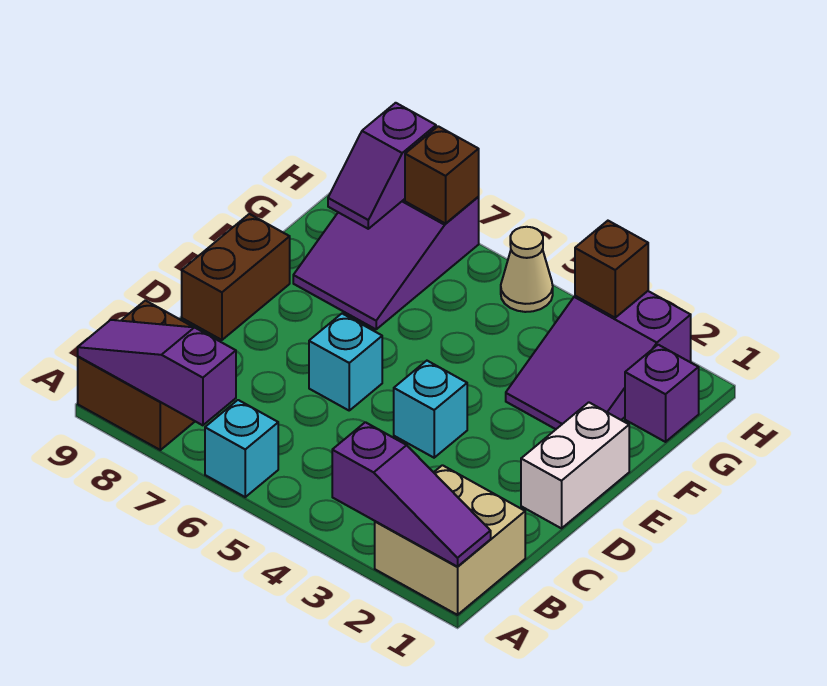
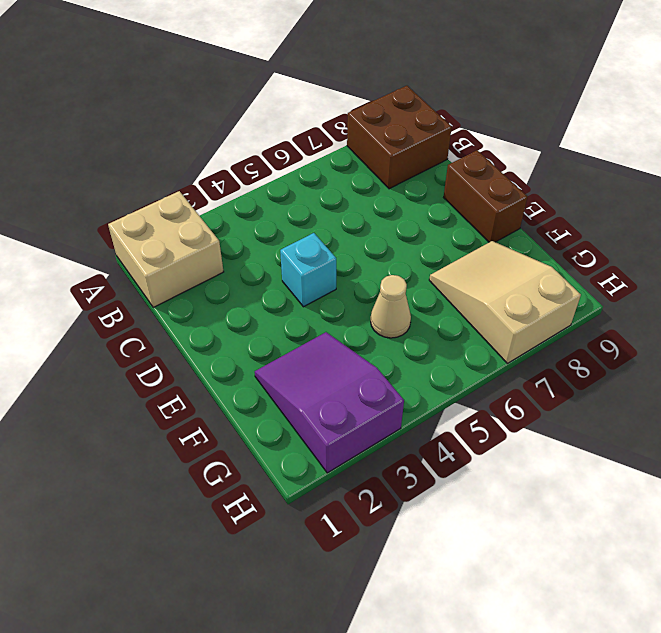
tan cone F5 level 1 -> tan cone H5 level 1
tan slope F7:H8 level 1 top H -> purple slope F7:H8 level 1 top H
none -> cyan brick A6 level 1
none -> white brick D1:E1 level 1
none -> cyan brick D6 level 1

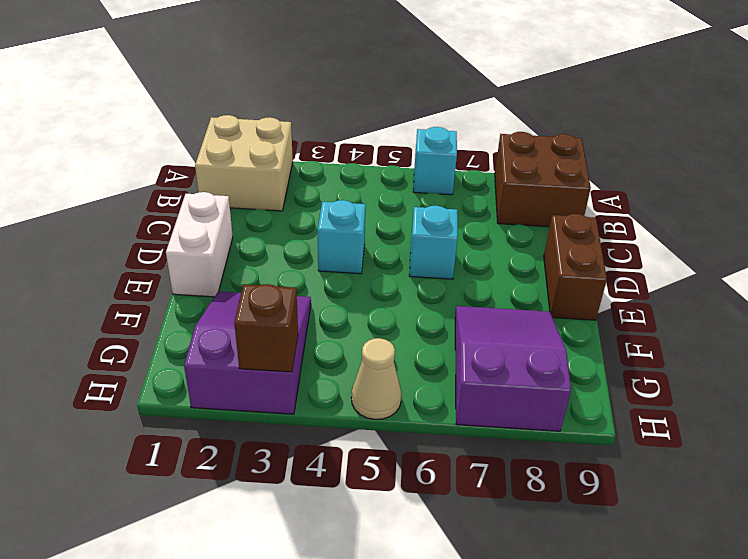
none -> purple brick G1 level 1
none -> purple slope A1:A3 level 2 top 3
none -> purple slope A7:A9 level 2 top 7

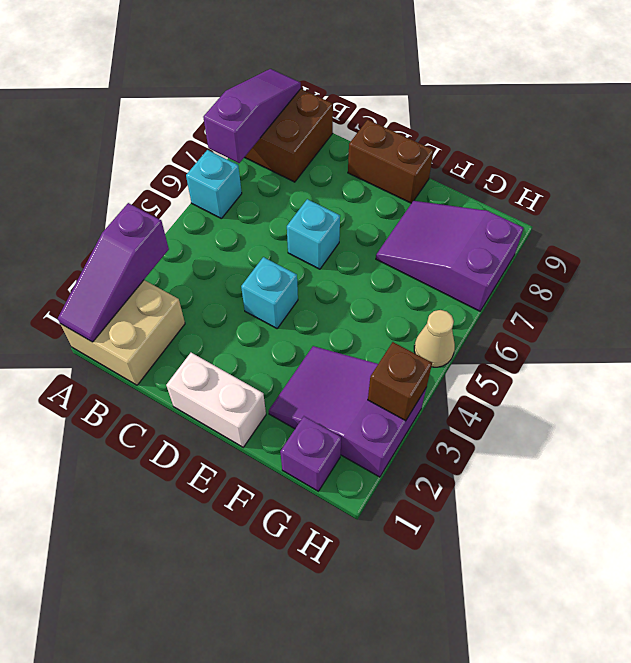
none -> purple slope G8:H8 level 2 top H
none -> brown brick H7 level 2

